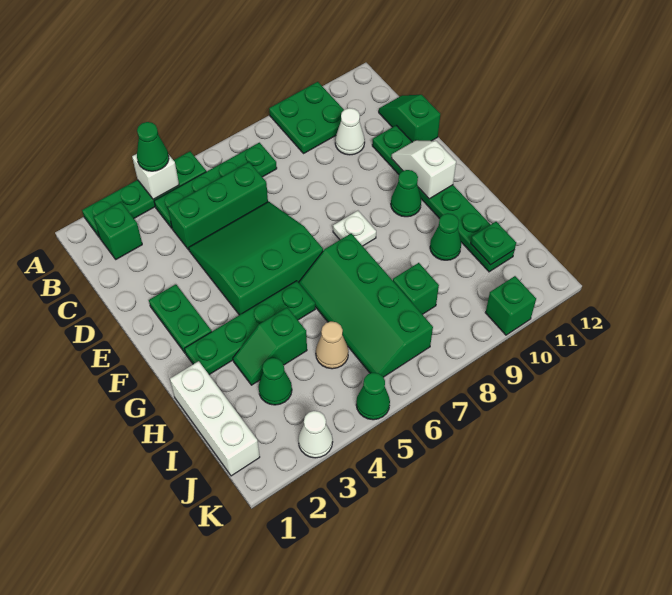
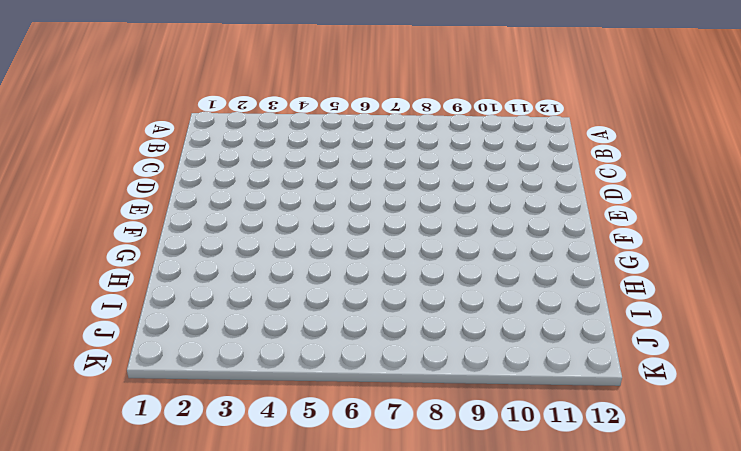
none -> green plate A2:A5 level 1
none -> green plate A9:B10 level 1
none -> green brick B2 level 1

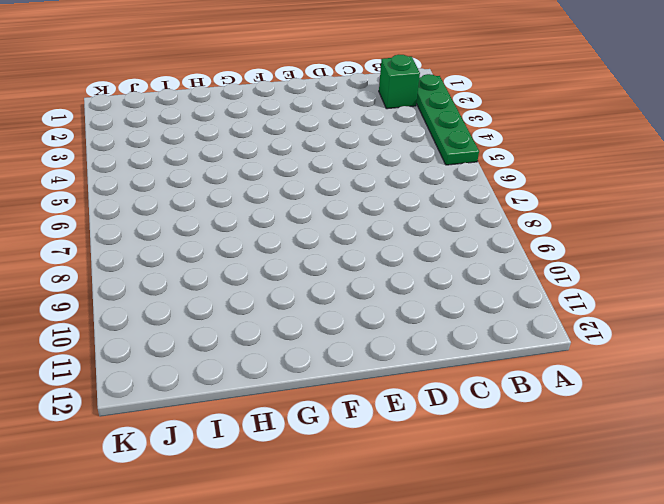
none -> green plate A9:B10 level 1
none -> green plate B4:B7 level 1
none -> green brick C4:C6 level 1

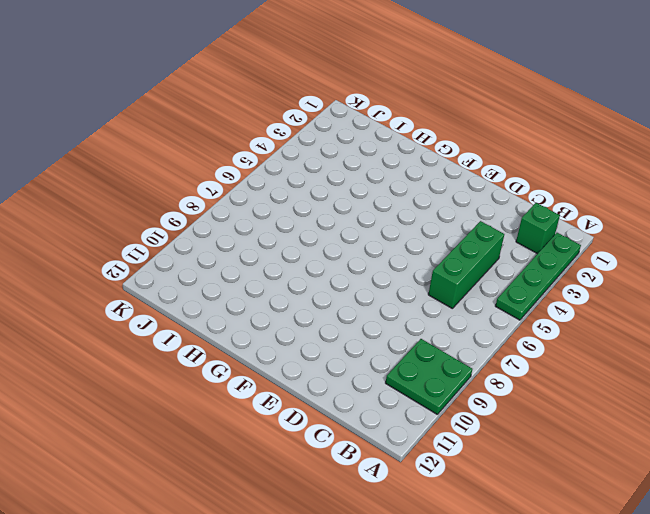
none -> green plate B4:B7 level 1
none -> white cone C10 level 1
none -> green slope C12:D12 level 1 top D

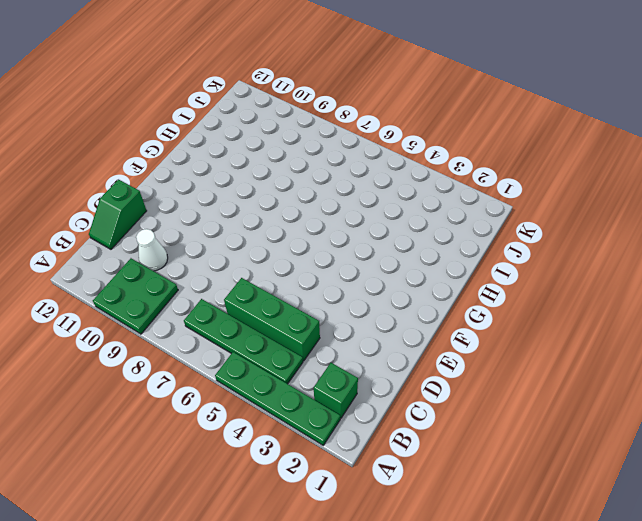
none -> green slope D4:F6 level 1 top F
none -> green plate D11:I11 level 1
none -> green plate E2:F2 level 1

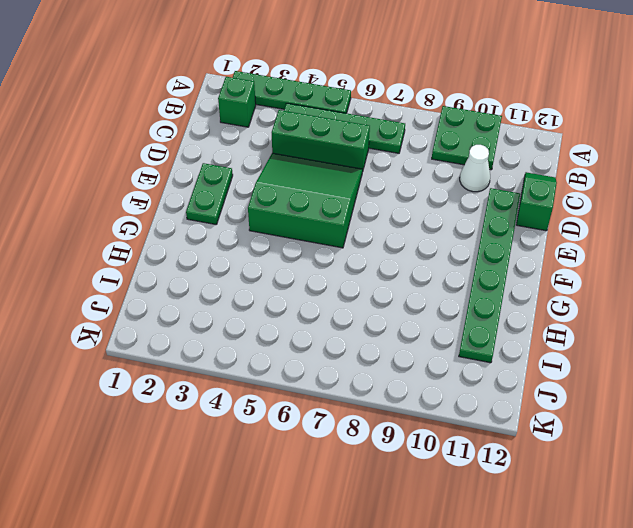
none -> white plate F8 level 1
none -> green cone F10 level 1
none -> green plate G2:G5 level 1

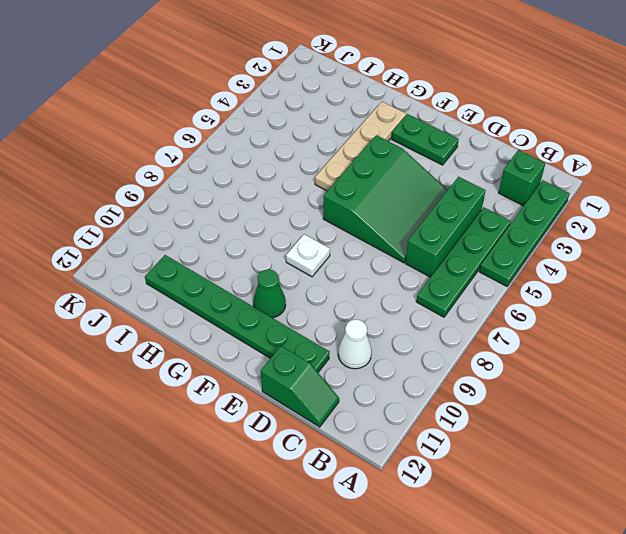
tan plate G2:G5 level 1 -> green plate G2:G5 level 1
none -> green plate A9:B10 level 1
none -> green slope G6:J7 level 1 top 7
none -> white brick H1:J1 level 1

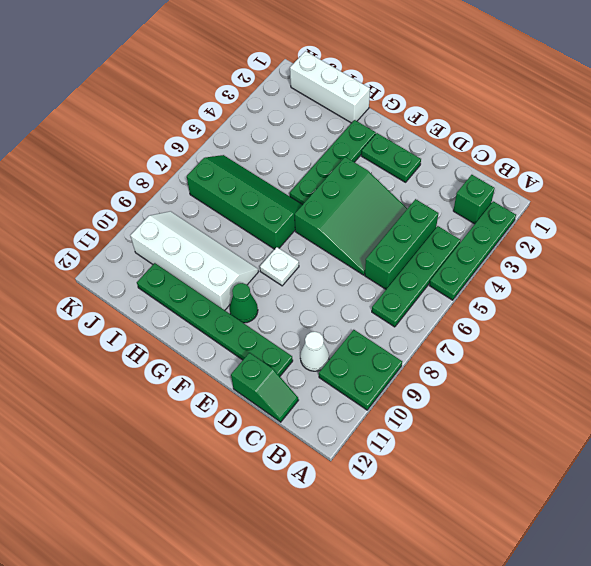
white slope G9:J10 level 1 top 10 -> green cone H10 level 1
none -> green slope H3:H4 level 1 top 4
none -> green cone I3 level 1
none -> tan cone I5 level 1

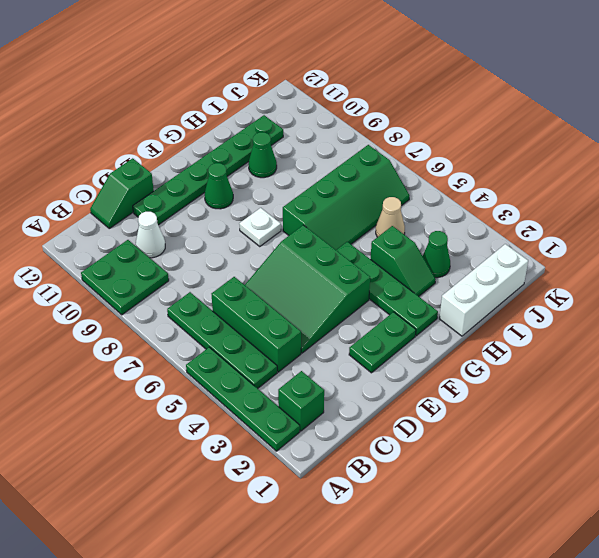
none -> green brick I8 level 1
none -> white cone K3 level 1
none -> green cone K5 level 1

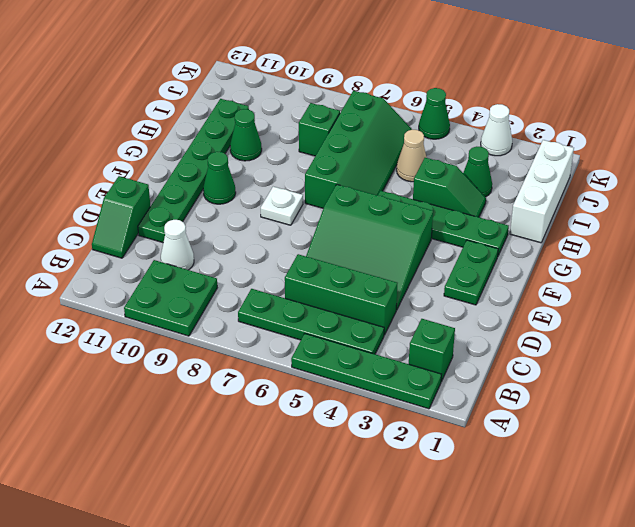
none -> green brick K10 level 1
none -> white brick A4 level 2
none -> white slope E11:F11 level 2 top F

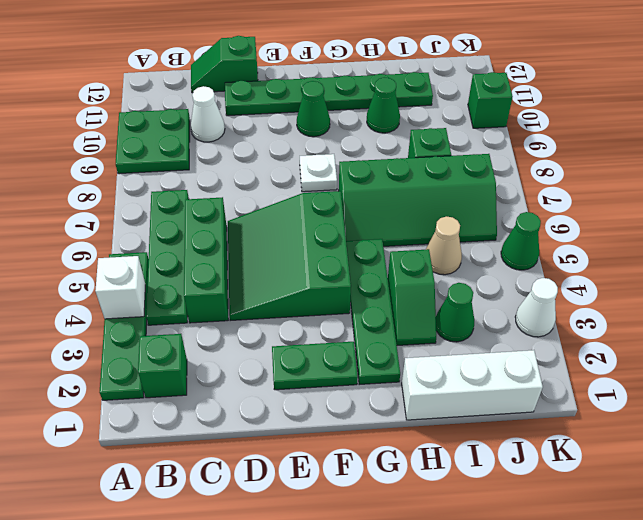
none -> white slope E11:F11 level 2 top F
none -> green plate I11 level 2
none -> green cone A4 level 3

